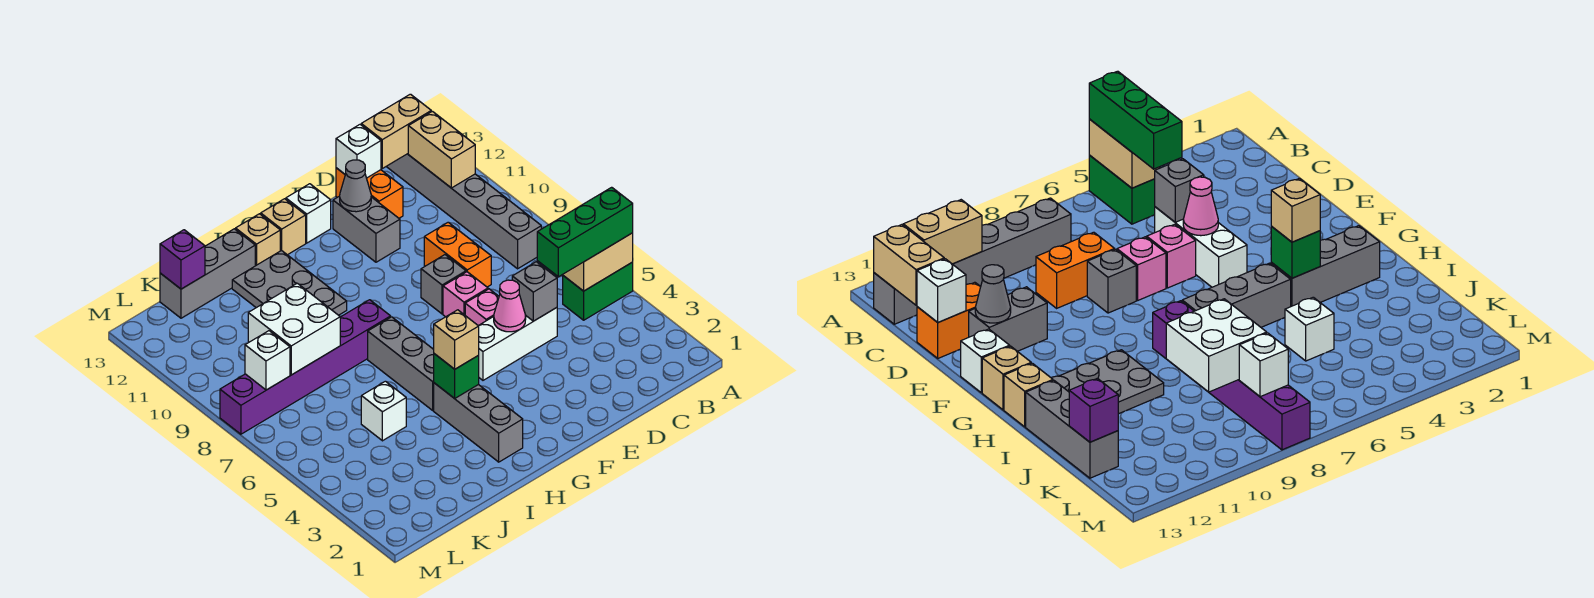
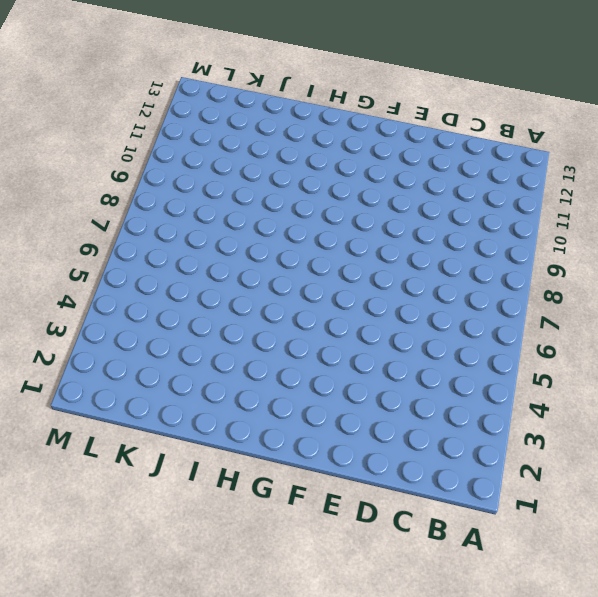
none -> green brick A5:B5 level 1
none -> grey brick B8:B13 level 1
none -> white brick D5:F5 level 1
none -> orange brick D8:D9 level 1

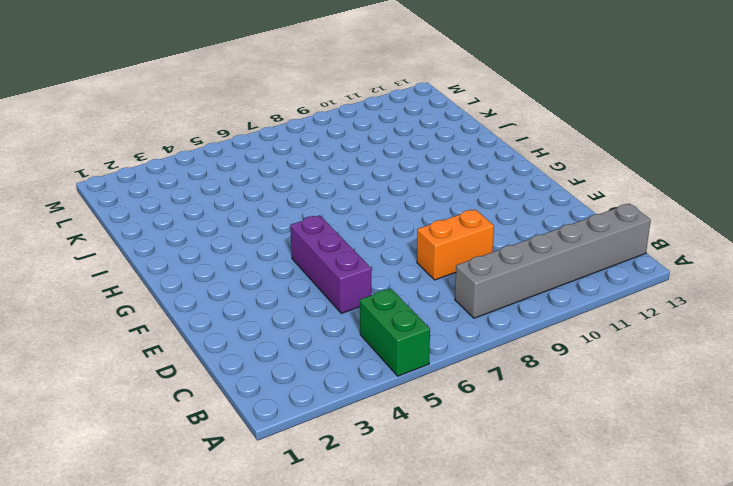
purple brick D5:F5 level 1 -> white brick D5:F5 level 1
none -> orange brick D12:D13 level 1
none -> pink brick E6 level 1
none -> pink brick E7 level 1
none -> grey brick E8 level 1

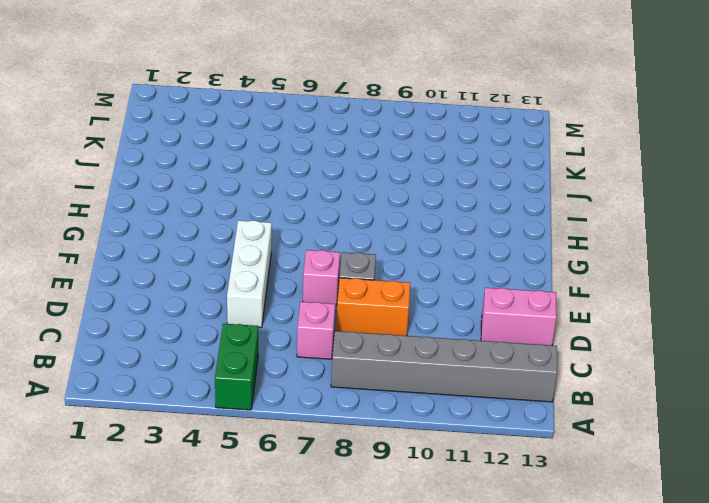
pink brick C7 level 1 -> pink brick E6 level 1
pink brick D12:D13 level 1 -> orange brick D12:D13 level 1
none -> grey brick E11:E12 level 1
none -> white brick F13 level 1
none -> tan brick G13 level 1
none -> grey brick H2:H4 level 1

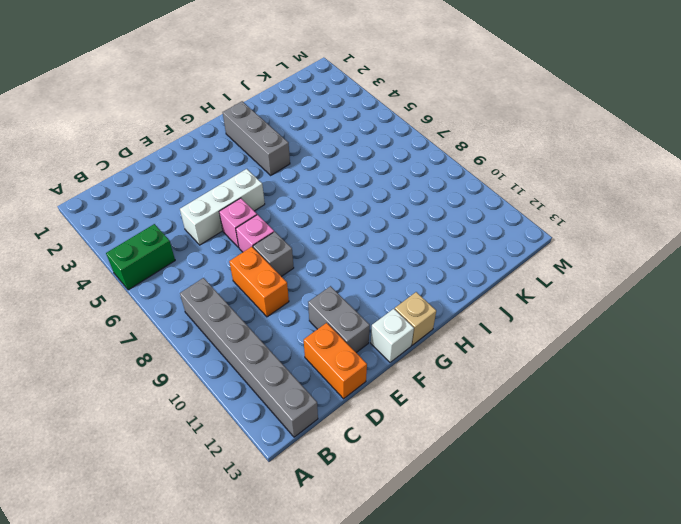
none -> grey brick H5:H7 level 1
none -> purple brick H8:M8 level 1
none -> grey plate H10:I12 level 1
none -> tan brick H13 level 1

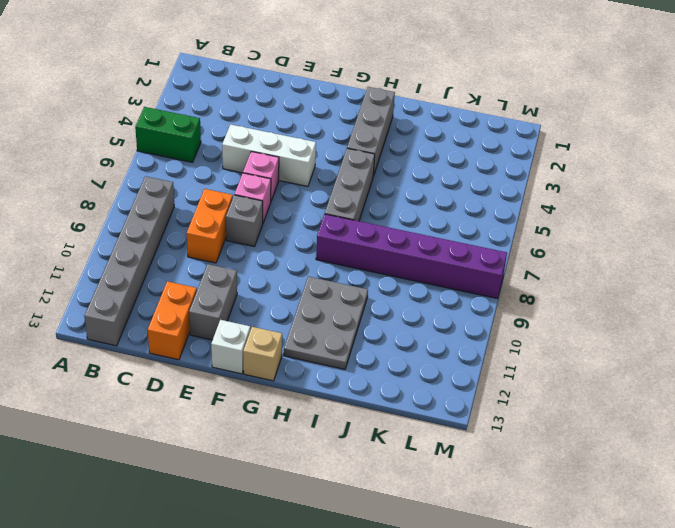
none -> tan brick H13 level 1
none -> grey brick I13:K13 level 1
none -> white brick J5 level 1
none -> tan brick A5:B5 level 2

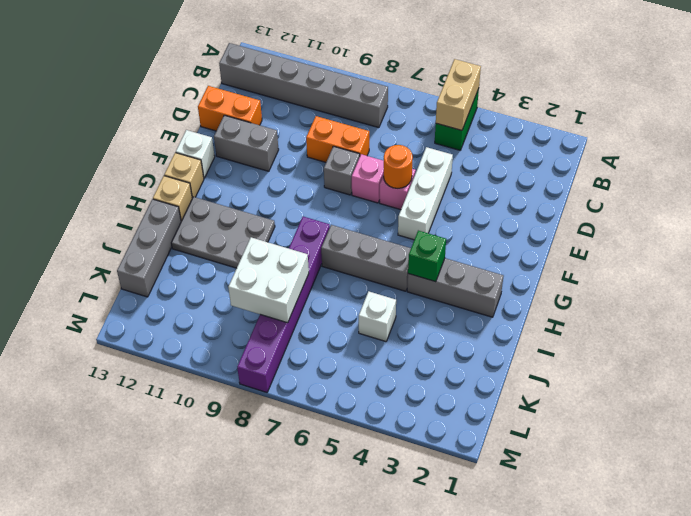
orange round brick E6 level 2 -> none
none -> tan brick B11:B12 level 2
none -> tan brick B13:C13 level 2
none -> grey brick D5 level 2
none -> white brick D13 level 2

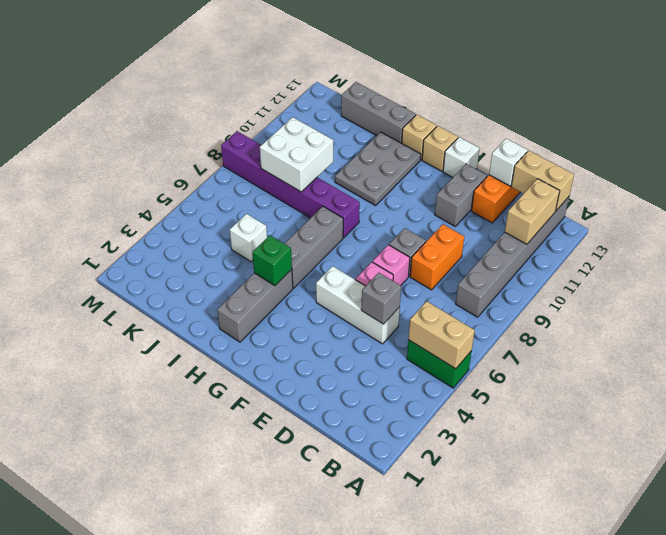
none -> pink cone E5 level 2
none -> grey cone E12 level 2
none -> purple brick K13 level 2
none -> white brick L8 level 2

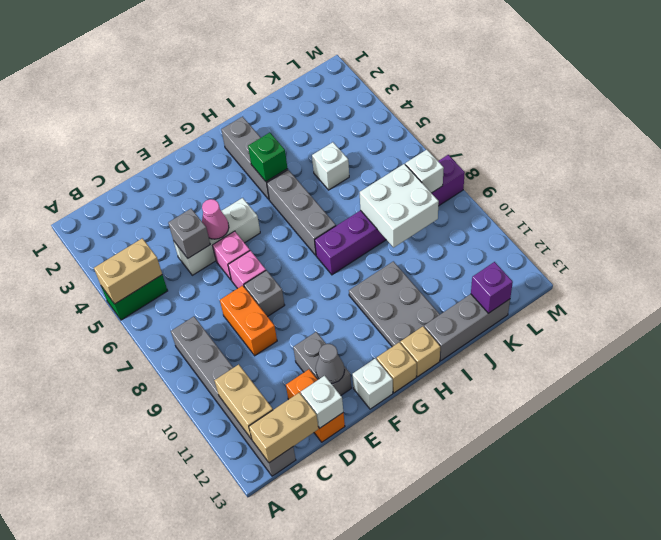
none -> green brick A5:C5 level 3
none -> tan brick H4 level 3

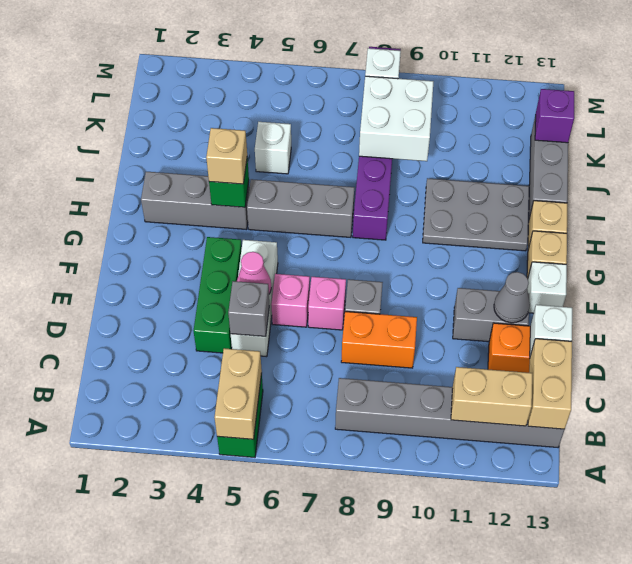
green brick D4:F4 level 1 -> green brick A5:C5 level 3

